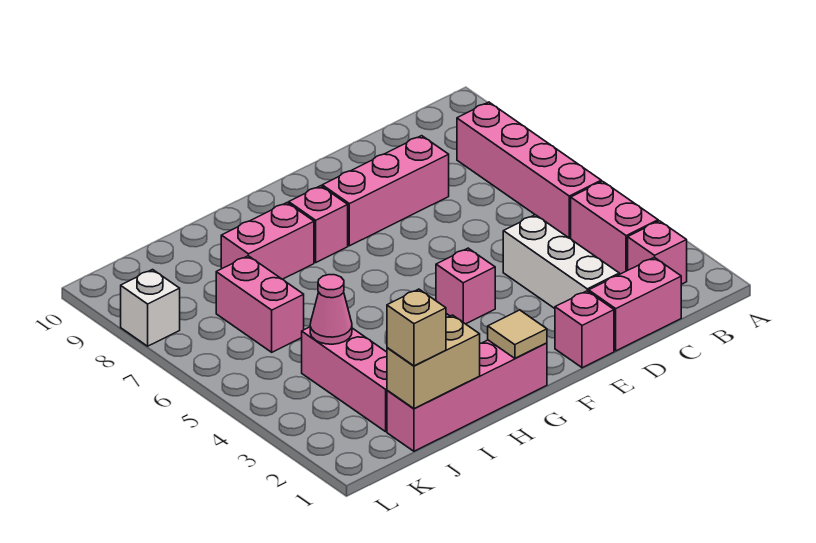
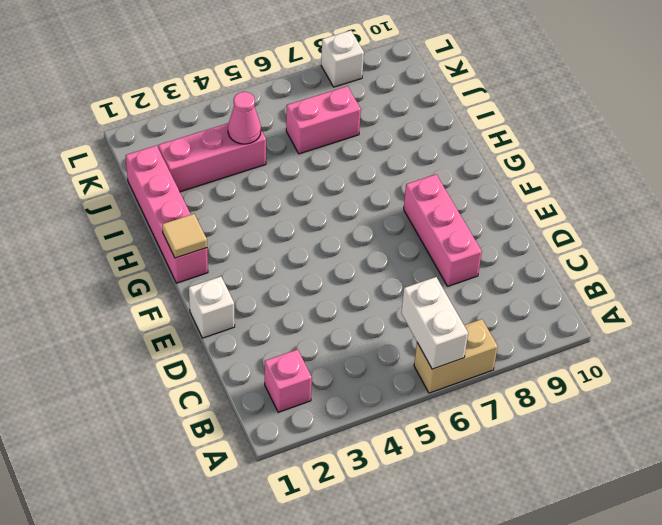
tan brick A6:A7 level 1 -> tan brick I1:J1 level 2
white brick A6:B6 level 2 -> none
white brick E1 level 1 -> pink brick E1 level 1
none -> pink brick B3:B4 level 1
none -> pink brick B5:B8 level 1
none -> pink brick C1:D1 level 1

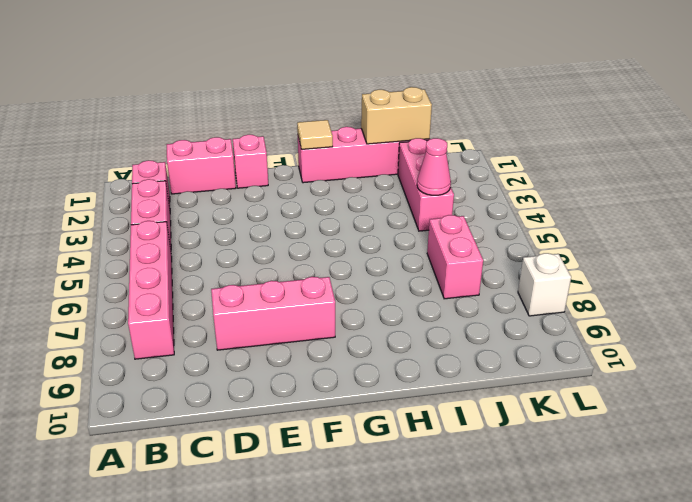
none -> white brick D2:D4 level 1
none -> pink brick F4 level 1
none -> pink brick G8 level 1

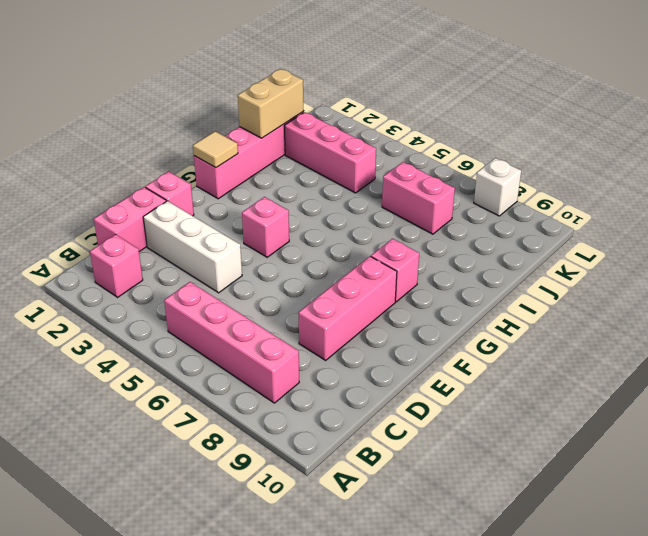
none -> pink brick B3:B4 level 1
none -> pink brick H8:I8 level 1
none -> pink cone J4 level 2

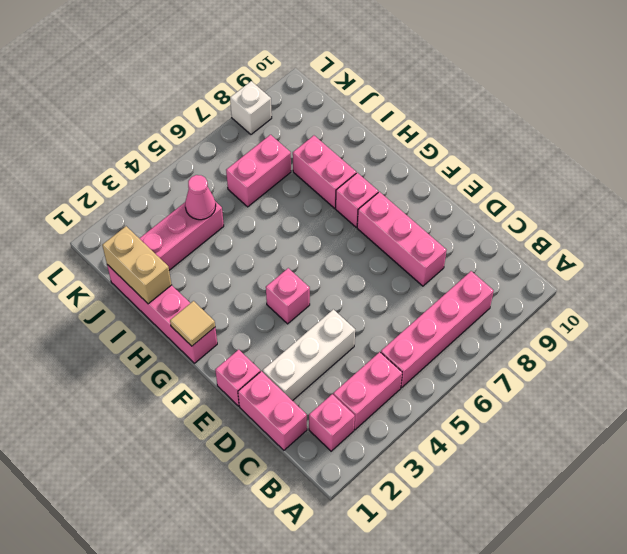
none -> tan brick J1 level 3

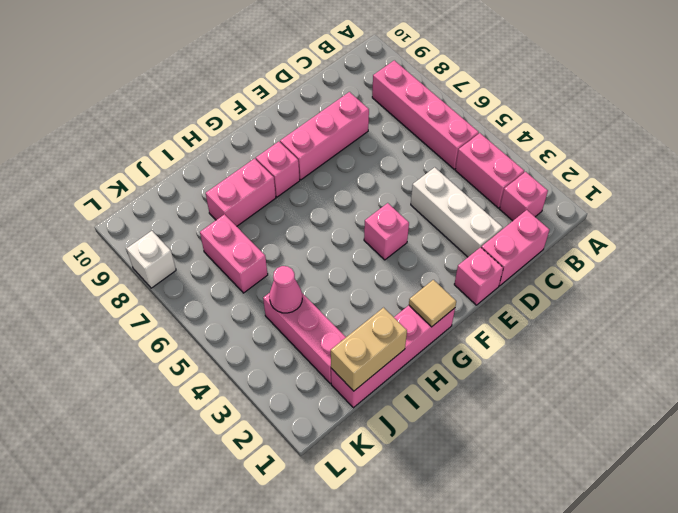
none -> tan brick J1 level 3

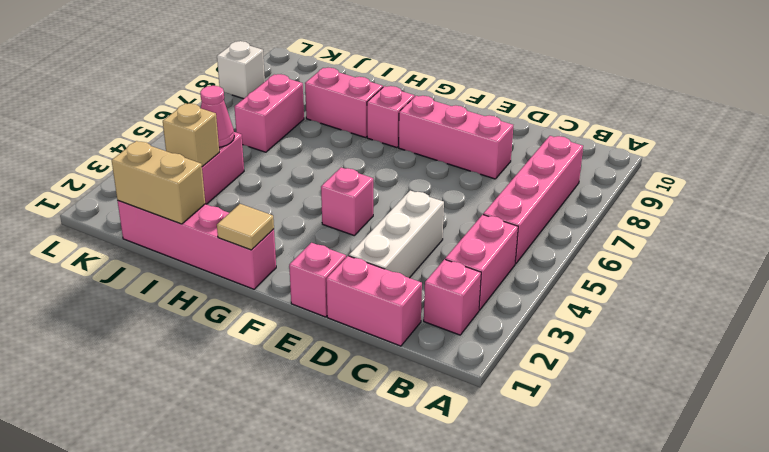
tan brick J3 level 2 -> tan brick J1 level 3

